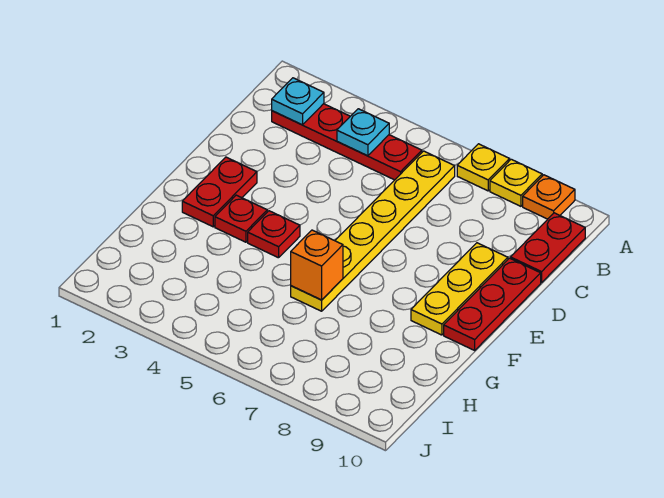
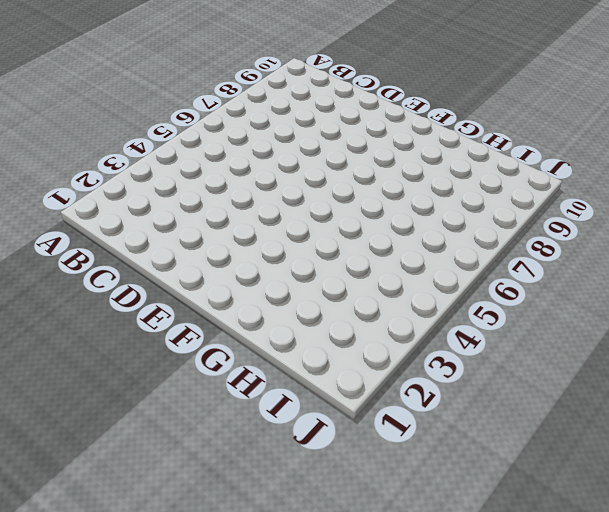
none -> yellow plate A7 level 1
none -> yellow plate A8 level 1
none -> orange plate A9 level 1

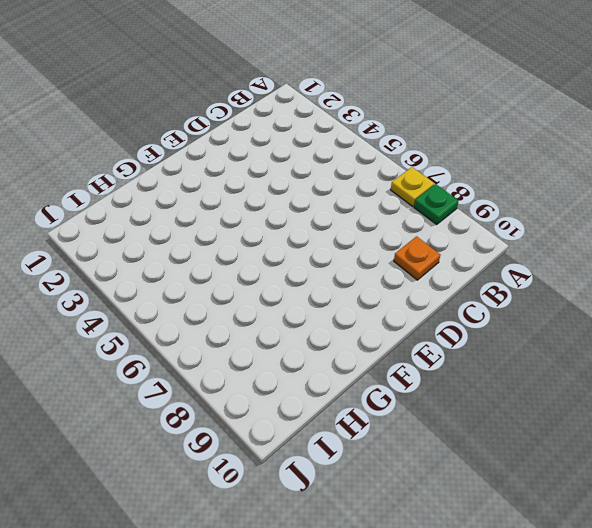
green plate A8 level 1 -> yellow plate A8 level 1
orange plate C9 level 1 -> orange plate A9 level 1
none -> red plate B2:B5 level 1
none -> yellow plate B6:G6 level 1
none -> red plate B10:C10 level 1

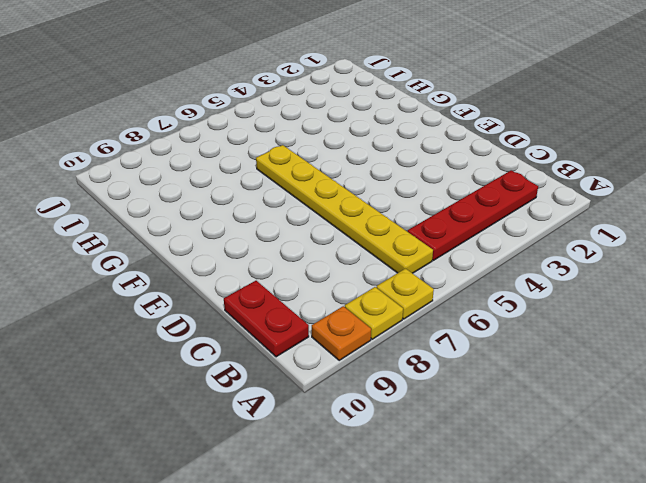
none -> yellow plate D9:F9 level 1
none -> red plate D10:F10 level 1
none -> red plate E2:F2 level 1

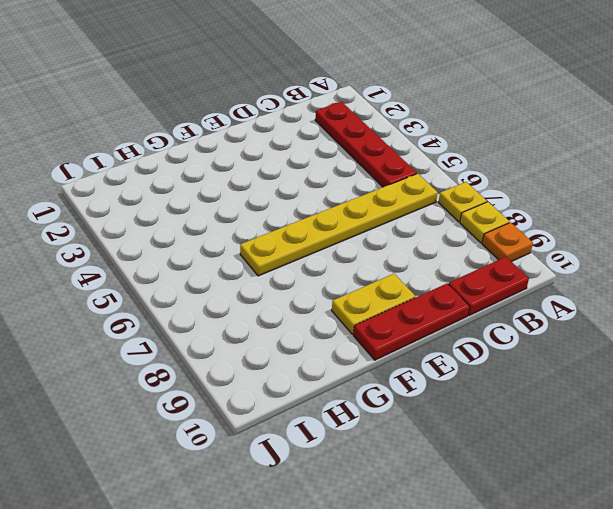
yellow plate E9:F9 level 1 -> yellow plate D9:F9 level 1
none -> red plate E2:F2 level 1
none -> red plate F3 level 1
none -> red plate F4 level 1

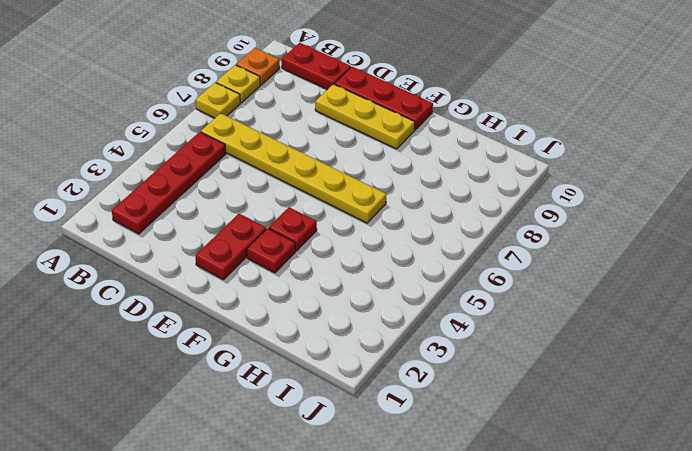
red plate E2:E3 level 1 -> red plate E2:F2 level 1
none -> cyan plate B2 level 2
none -> cyan plate B4 level 2
none -> orange brick G6 level 2

